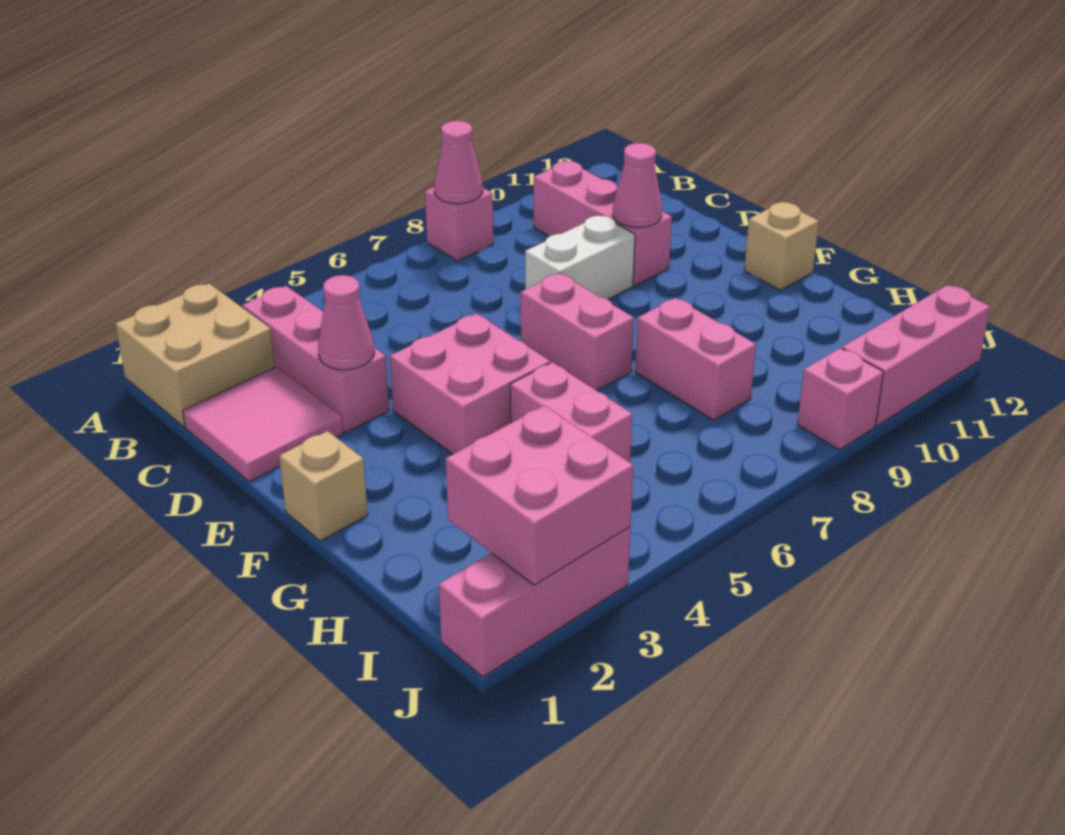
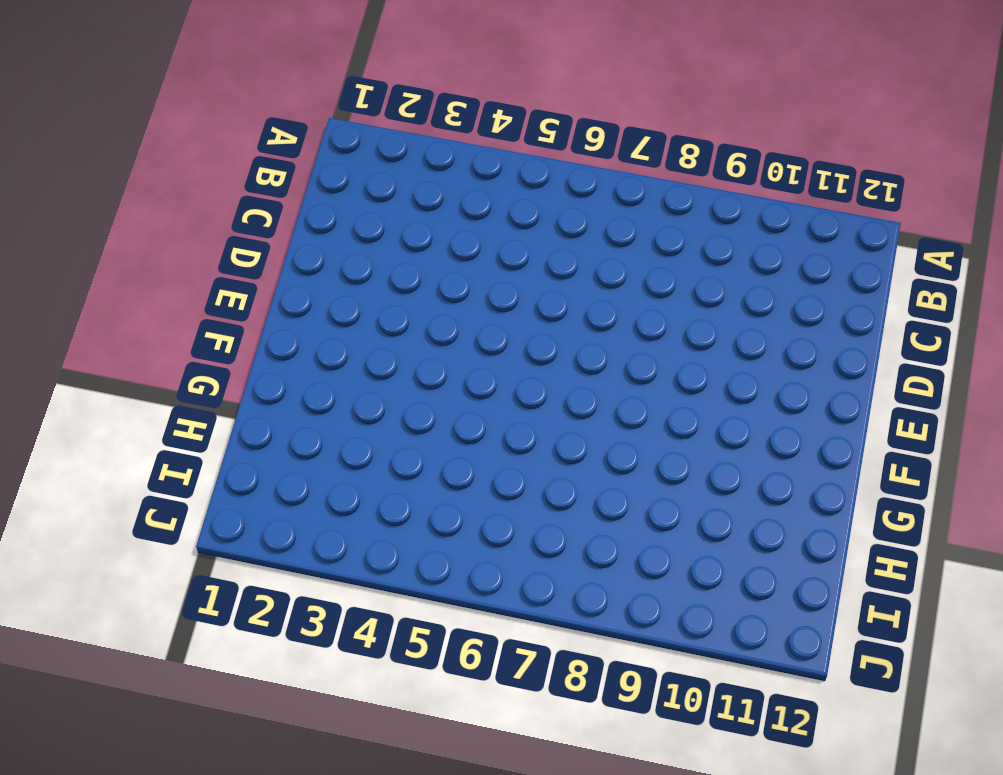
none -> tan brick A1:B2 level 1
none -> pink brick A8 level 1
none -> pink brick B3:D3 level 1

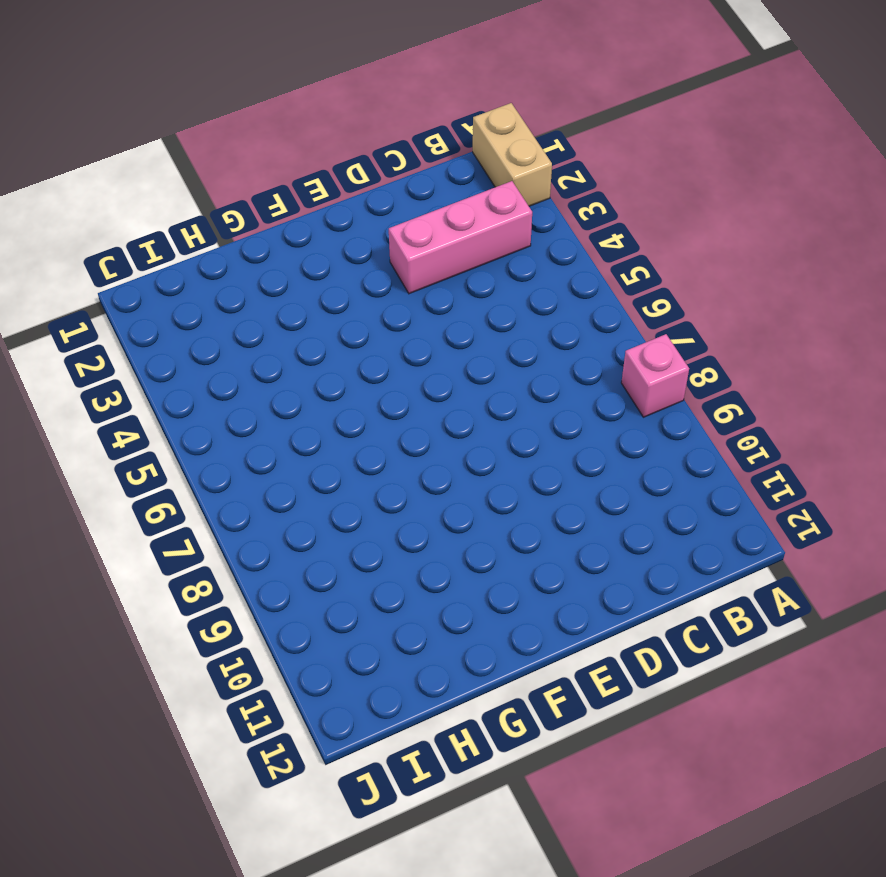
tan brick A1:A2 level 1 -> tan brick A1:B2 level 1
none -> pink brick B10:D10 level 1
none -> pink tile C1:D2 level 1
none -> white brick D8:D9 level 1

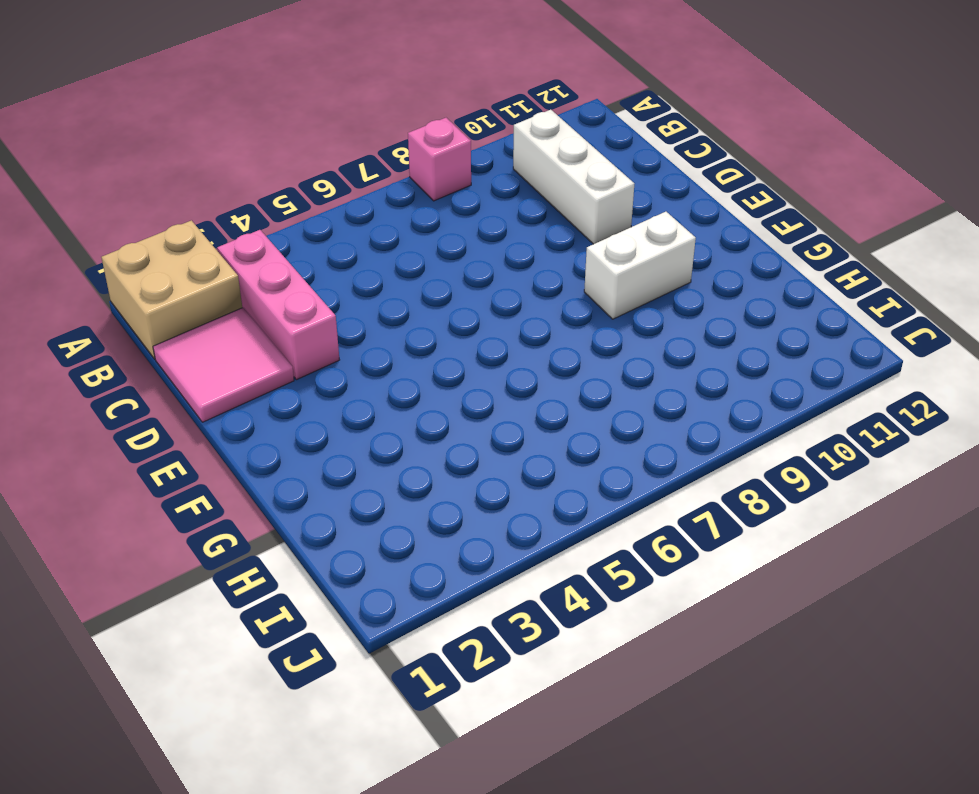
white brick B10:D10 level 1 -> pink brick B10:D10 level 1
white brick F9:F10 level 1 -> white brick D8:D9 level 1
none -> pink brick E4:F5 level 1
none -> pink brick E7:F7 level 1
none -> tan brick F1 level 1

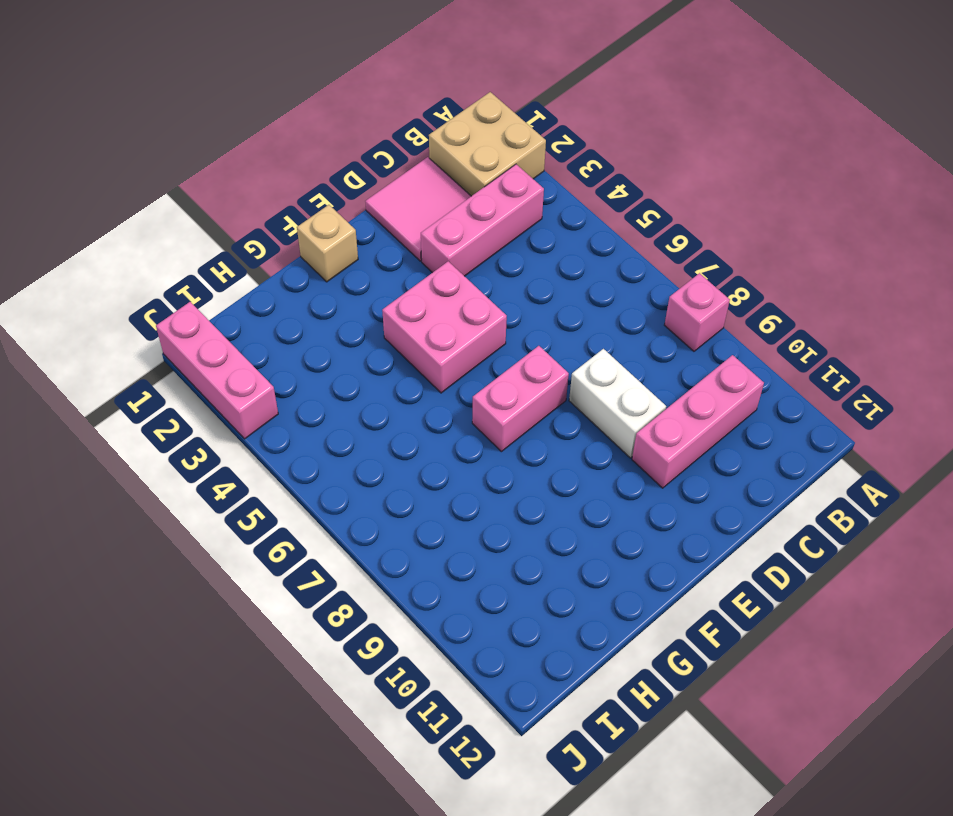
none -> tan brick F12 level 1
none -> pink brick G5:H5 level 1
none -> pink brick G8:H8 level 1

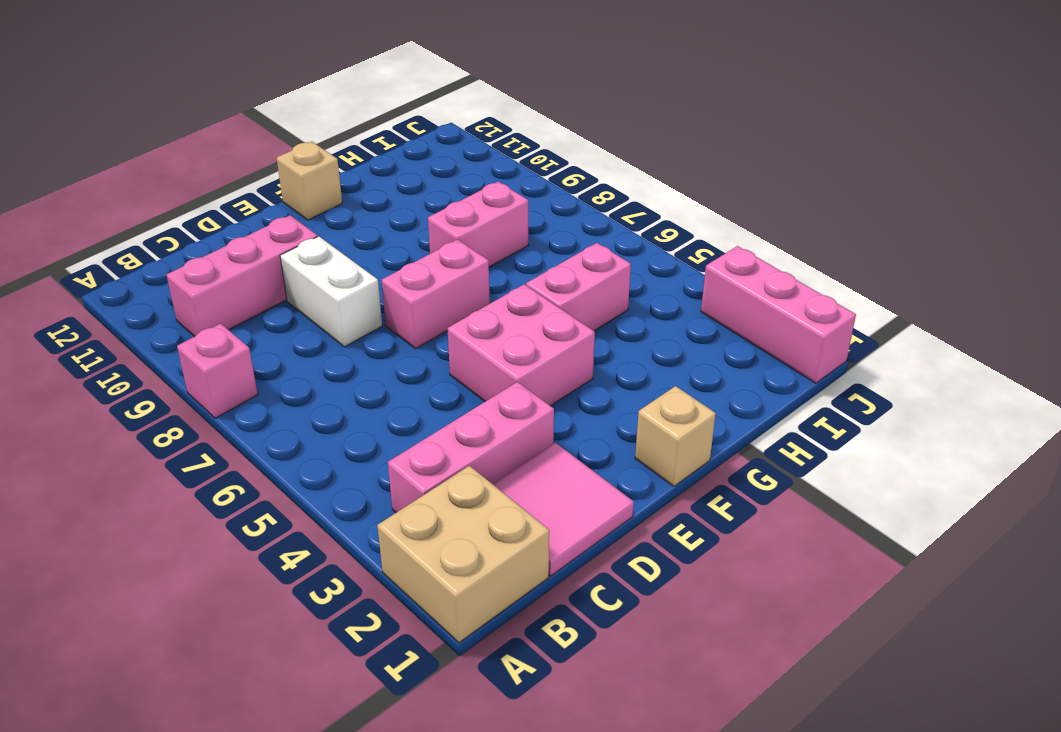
none -> pink brick J9 level 1
none -> pink brick J10:J12 level 1
none -> pink cone A8 level 2

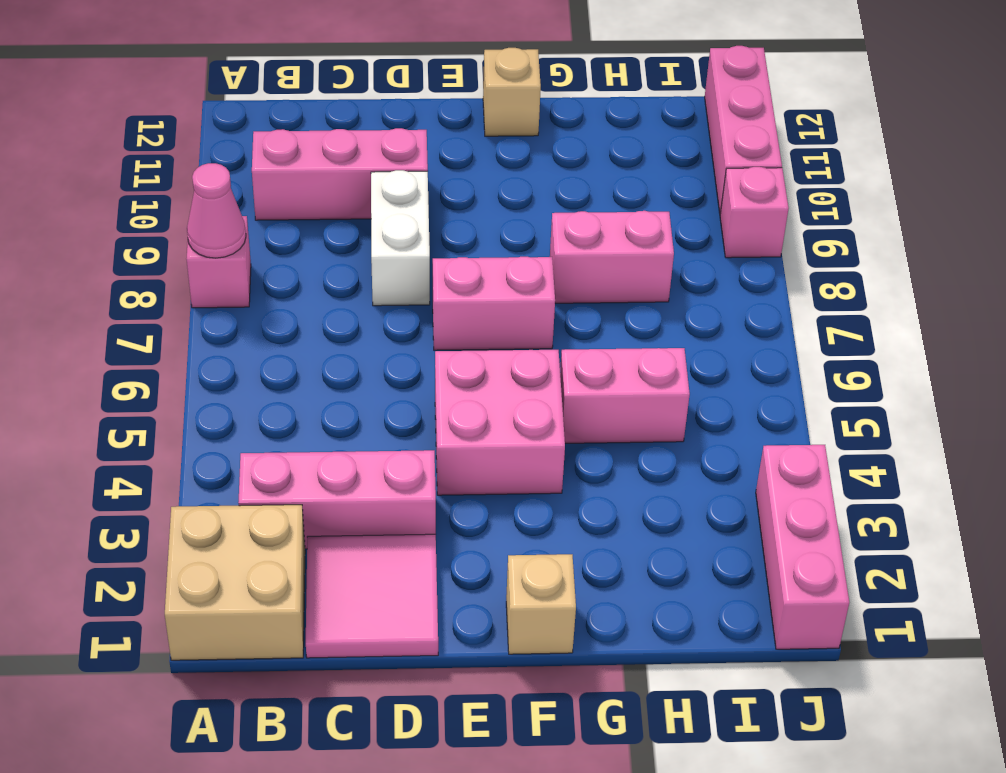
none -> pink cone D3 level 2
none -> pink cone D10 level 2
none -> pink brick I2:J3 level 2

